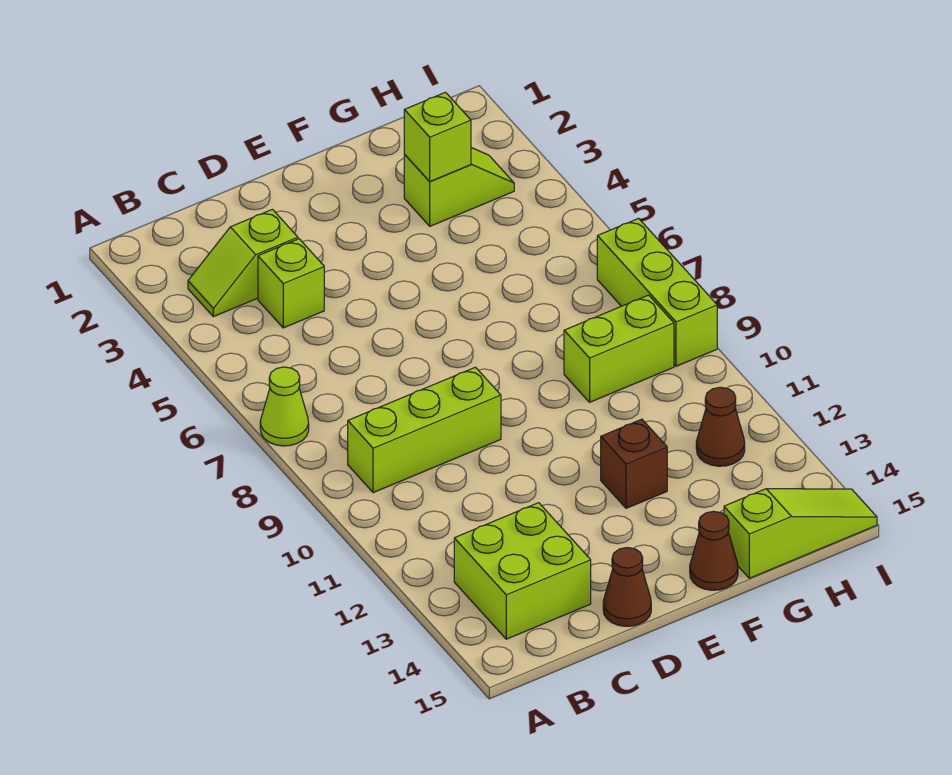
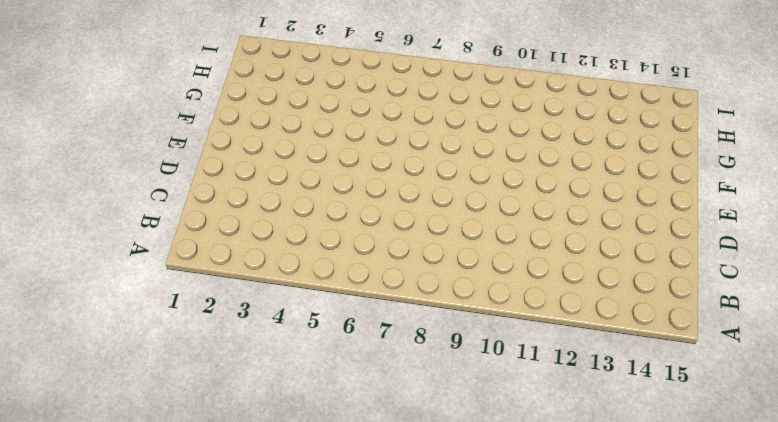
none -> lime cone A7 level 1
none -> lime slope B3:C3 level 1 top C
none -> lime brick B9:D9 level 1

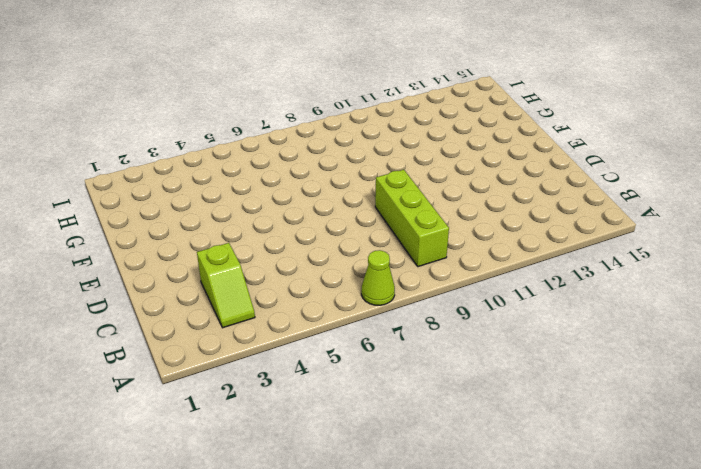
none -> lime brick B13:C14 level 1
none -> lime brick C4 level 1
none -> brown cone D15 level 1

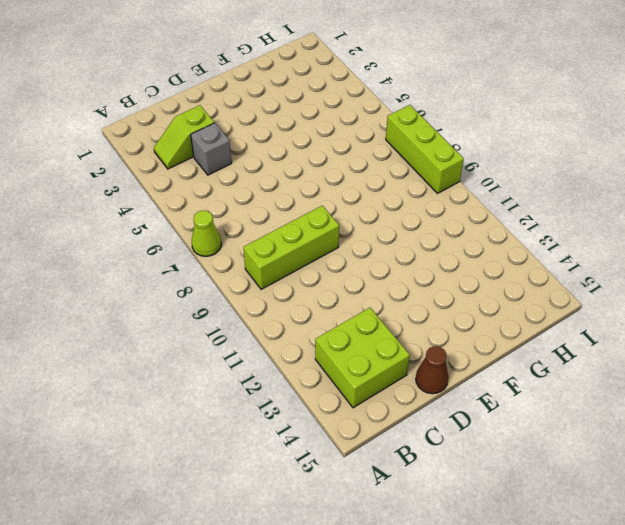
grey brick C4 level 1 -> lime brick C4 level 1
none -> brown brick F12 level 1
none -> brown cone F15 level 1
none -> lime slope G3:H3 level 1 top G

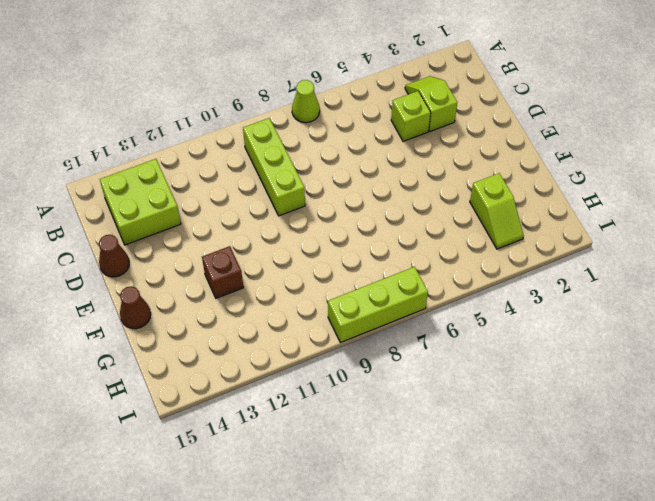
none -> lime brick G9:H9 level 1
none -> lime slope G15:I15 level 1 top G
none -> brown cone H12 level 1

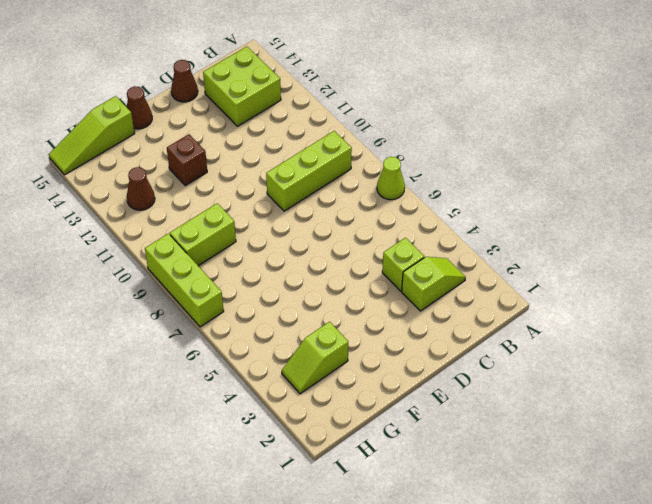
none -> lime brick G3 level 2

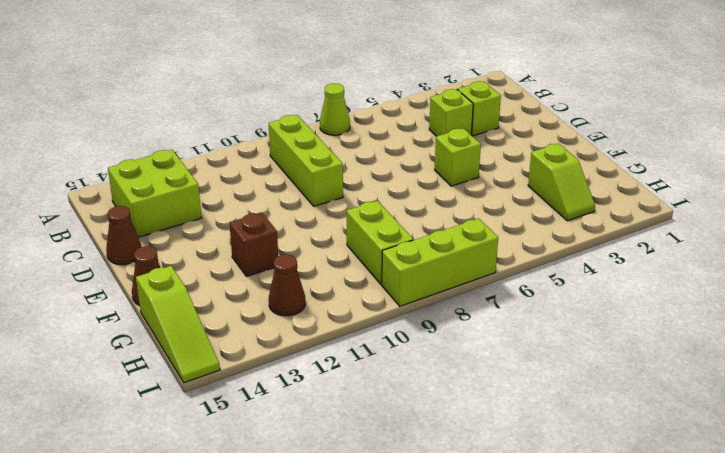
lime brick E5 level 1 -> lime brick G3 level 2

